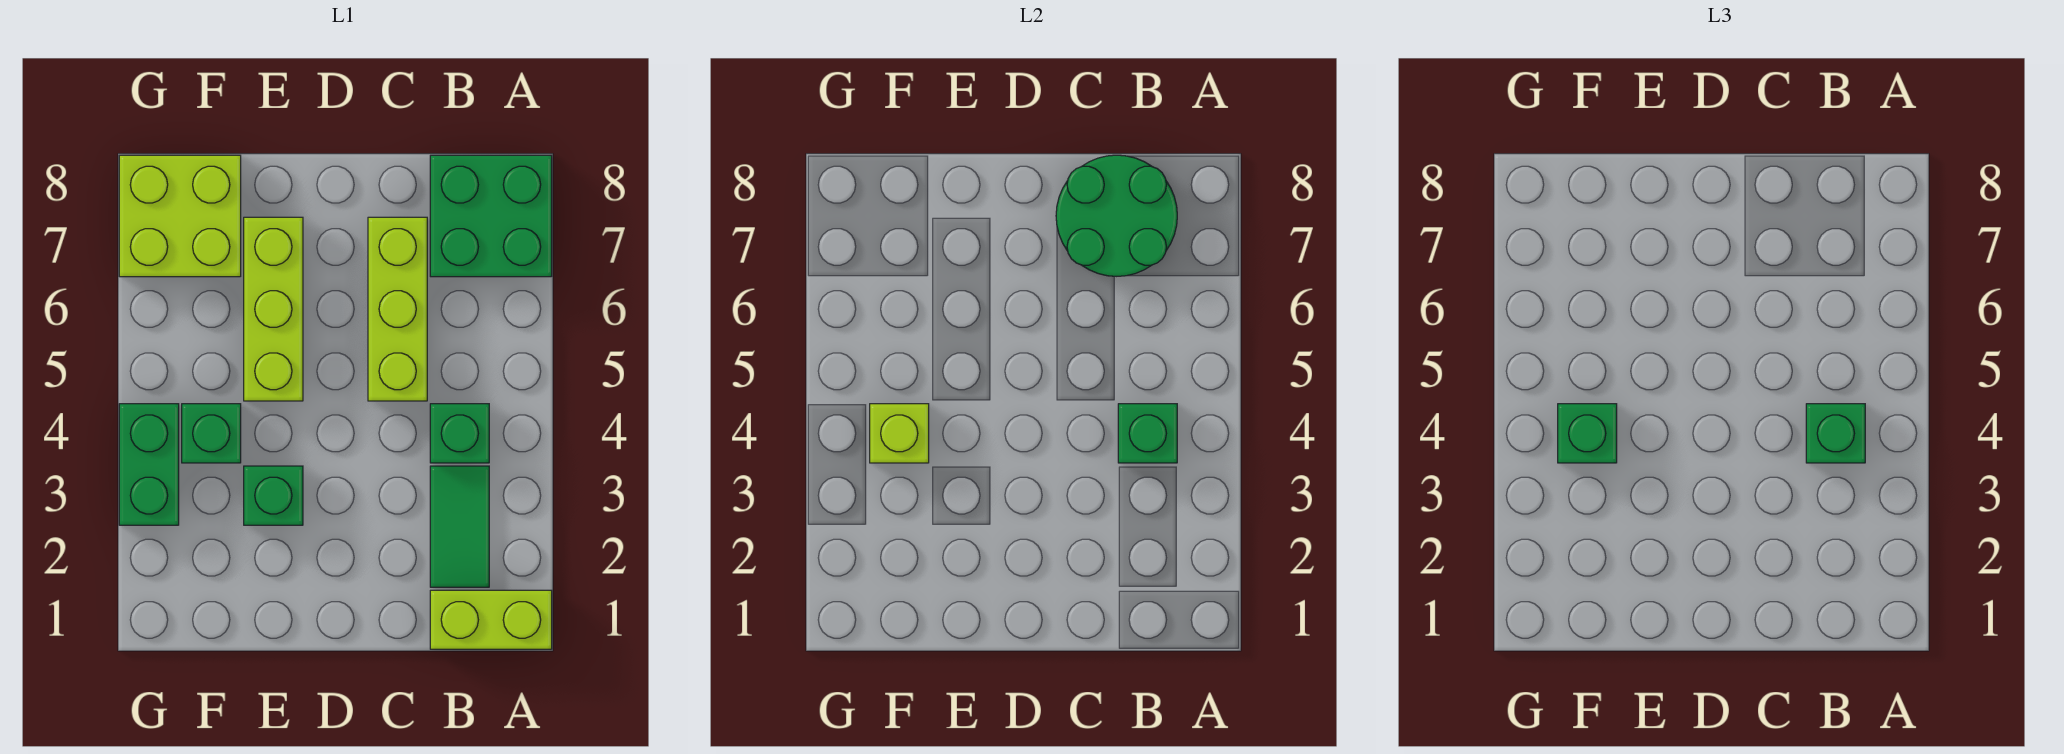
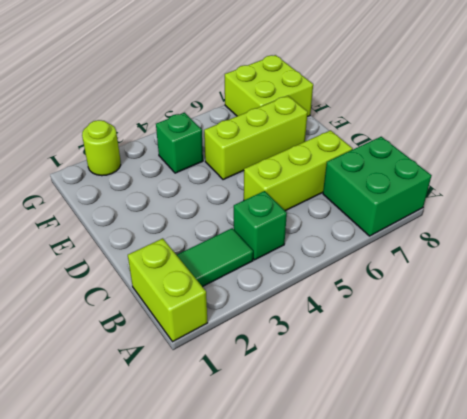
lime round brick G2 level 1 -> none
none -> green brick E3 level 1
none -> green brick G3:G4 level 1
none -> green brick B4 level 2

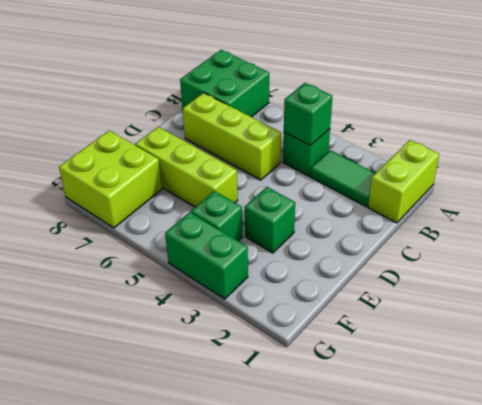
none -> green round brick B7:C8 level 2
none -> lime brick F4 level 2
none -> green brick B4 level 3

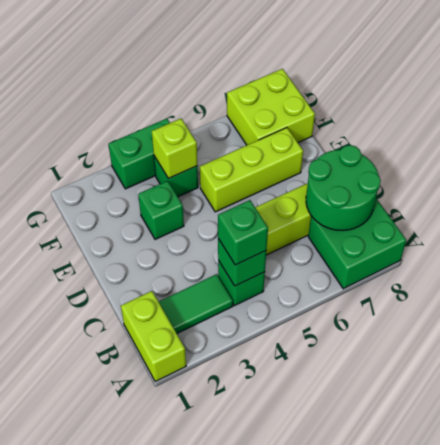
none -> green brick F4 level 3

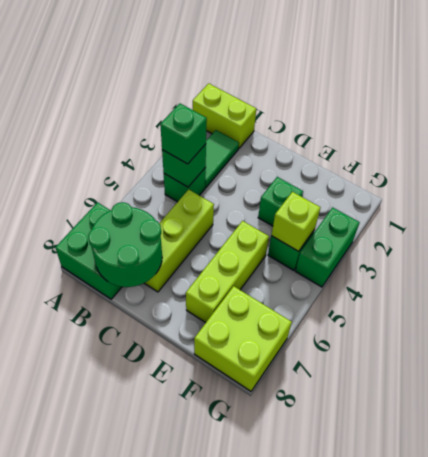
none -> green brick F4 level 3

